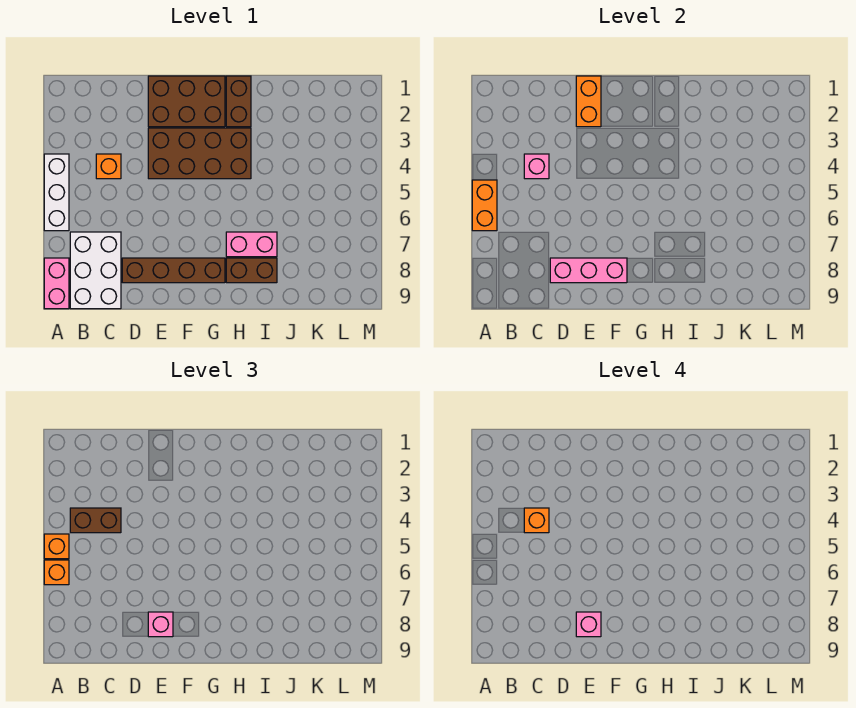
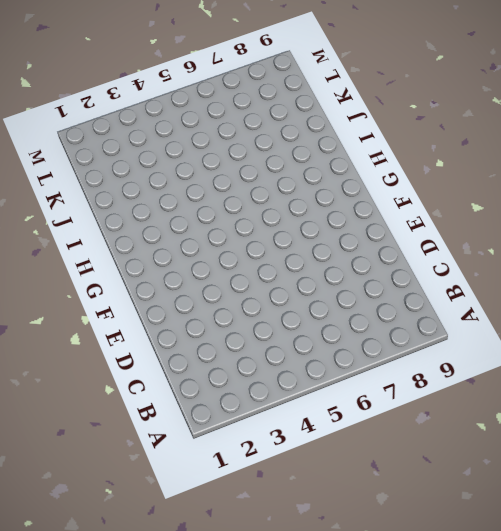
none -> white brick A4:A6 level 1
none -> pink brick A8:A9 level 1
none -> white brick B7:C9 level 1

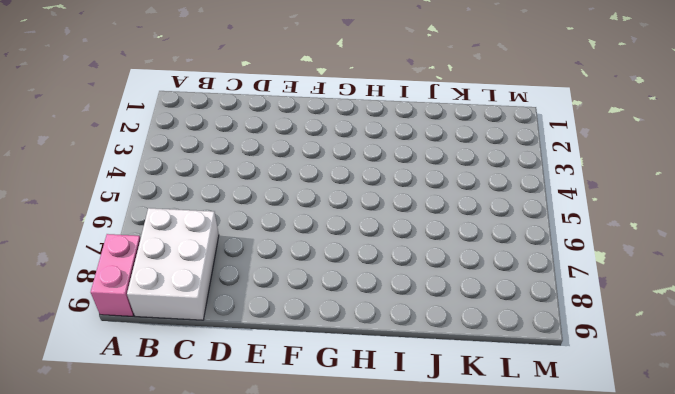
none -> white brick A4:A6 level 1
none -> orange brick C4 level 1
none -> brown brick D8:G8 level 1

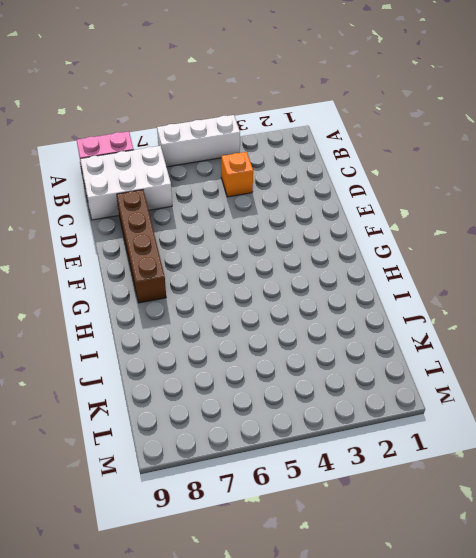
none -> brown brick E1:G2 level 1
none -> brown brick E3:H4 level 1
none -> brown brick H1:H2 level 1

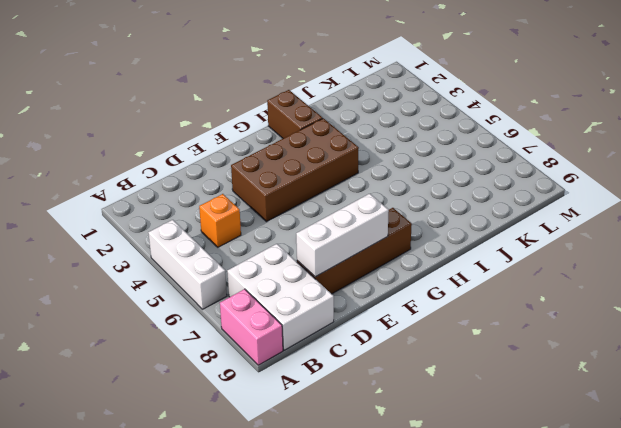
white brick D8:F8 level 2 -> pink brick D8:F8 level 2
none -> brown brick E1:G2 level 1
none -> pink brick H7:I7 level 1
none -> brown brick H8:I8 level 1

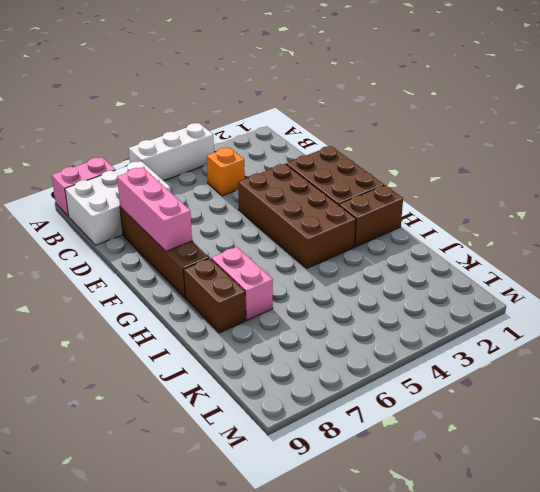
none -> orange brick A5:A6 level 2
none -> pink brick C4 level 2
none -> orange brick E1:E2 level 2

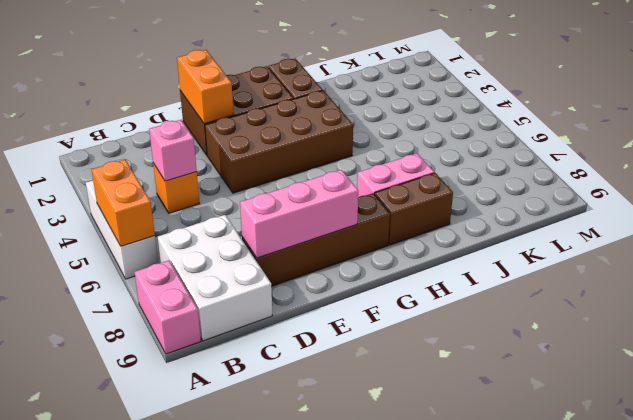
none -> orange brick A5 level 3
none -> orange brick A6 level 3
none -> brown brick B4:C4 level 3

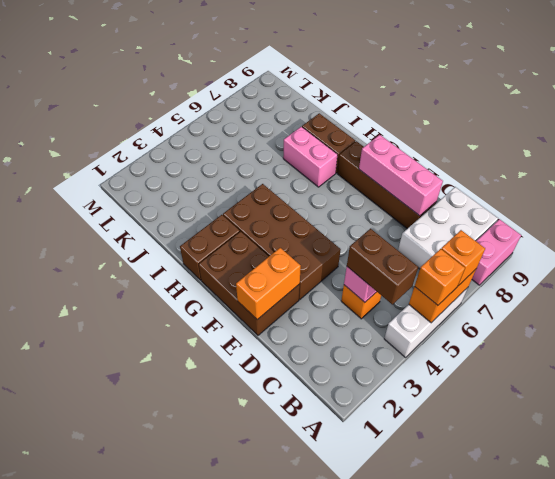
none -> pink brick E8 level 3
none -> orange brick C4 level 4
none -> pink brick E8 level 4

